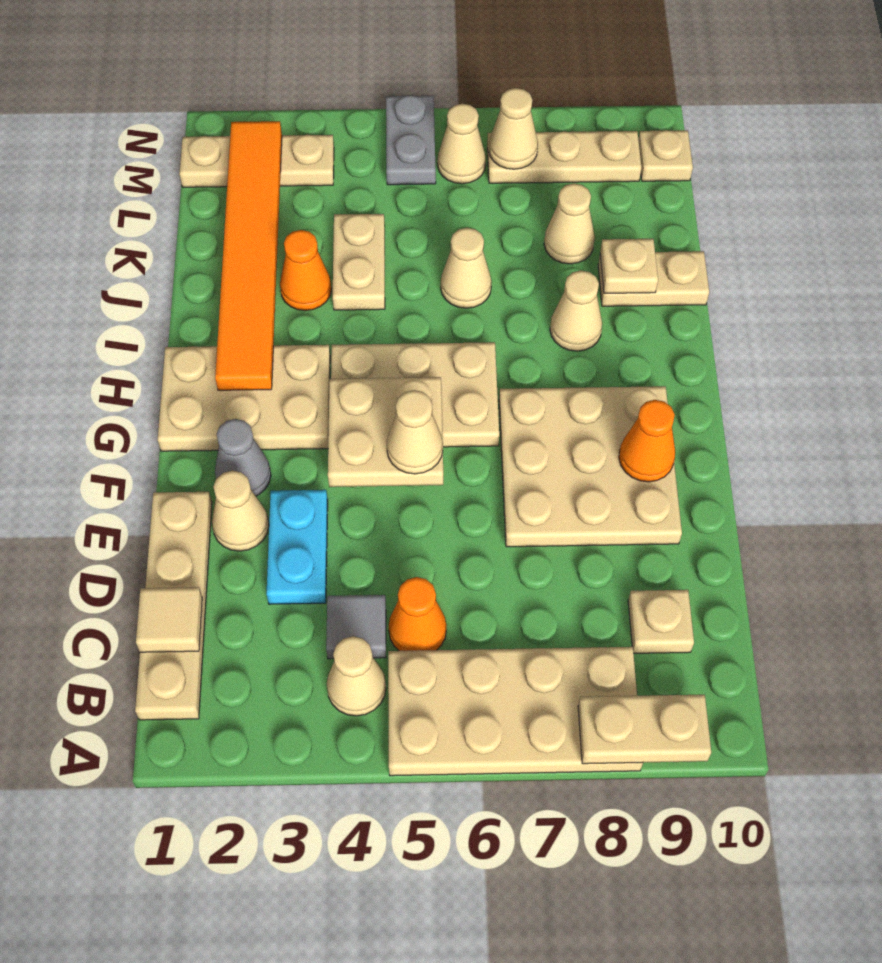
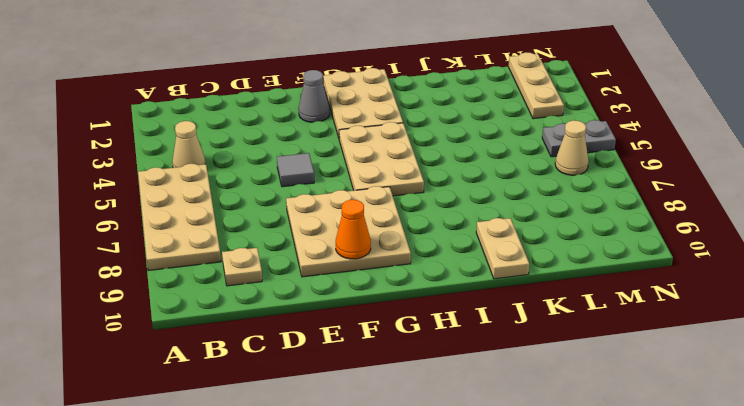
grey tile E5 level 1 -> grey tile C4 level 1
none -> tan plate B1:E1 level 1
none -> orange cone C5 level 1
none -> cyan plate D3:E3 level 1
none -> tan cone E2 level 1

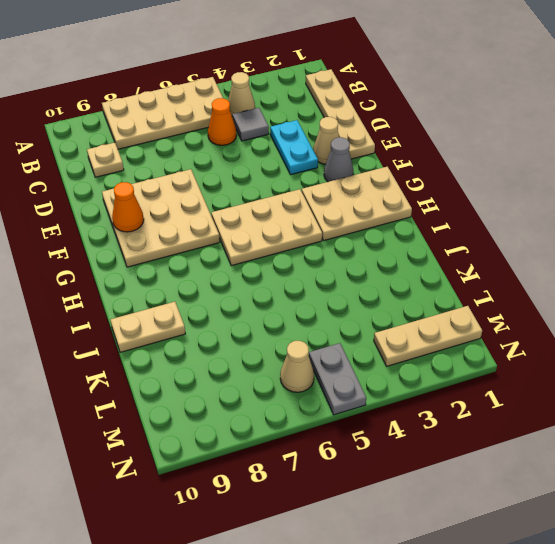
none -> tan cone I8 level 1
none -> orange cone J3 level 1
none -> tan plate J4:K4 level 1
none -> tan cone J6 level 1

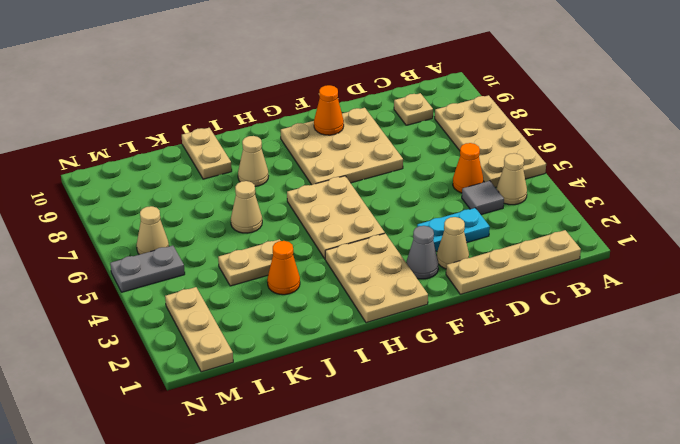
none -> tan cone K8 level 1
none -> tan plate M7:M9 level 1
none -> tan plate M10 level 1
none -> tan plate A8:A9 level 2

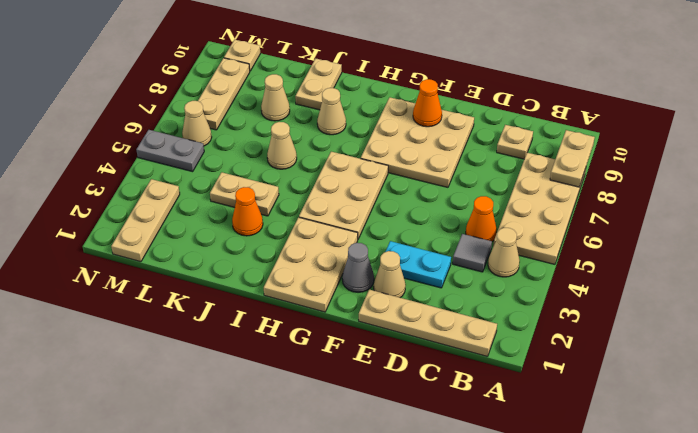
none -> tan tile C1 level 2
none -> tan plate F4:G5 level 2
none -> orange tile H2:M2 level 2
none -> tan plate J9 level 2

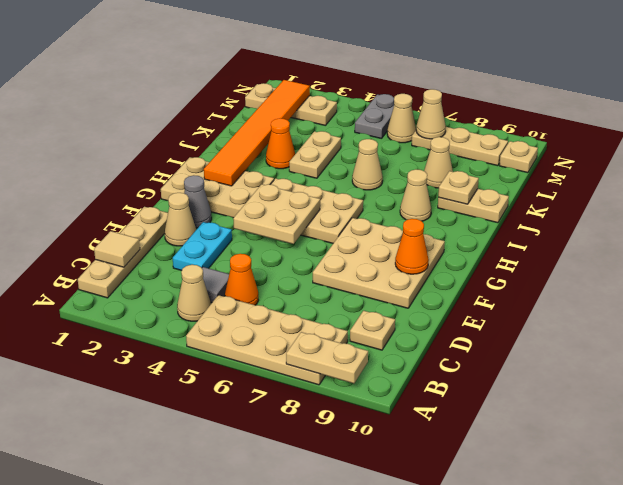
none -> tan cone F5 level 3

